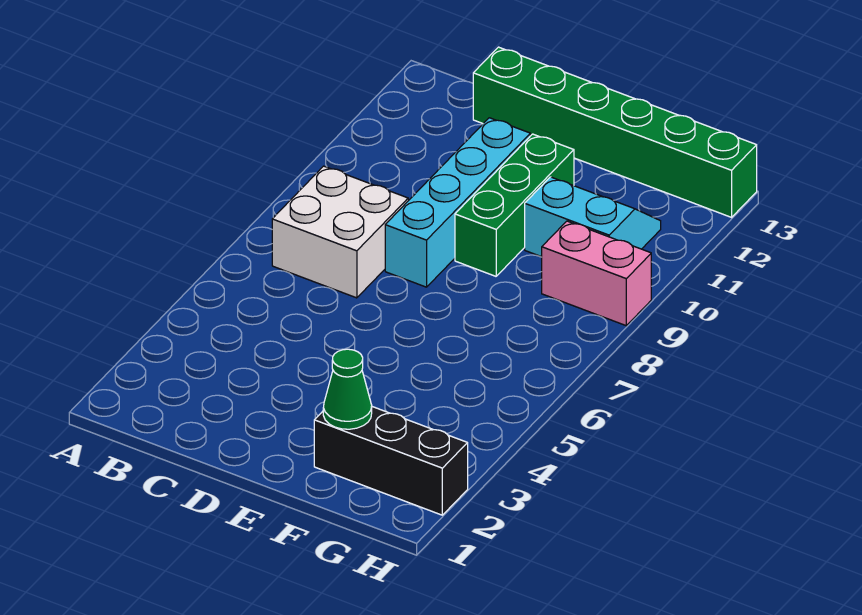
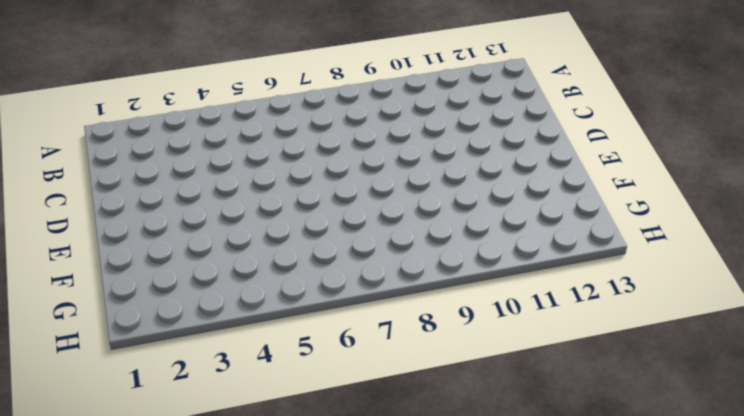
none -> white brick B7:C8 level 1
none -> green brick C13:H13 level 1

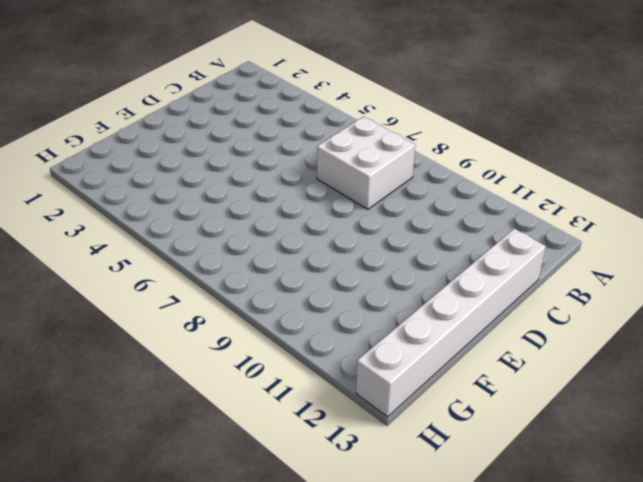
white brick C13:H13 level 1 -> green brick C13:H13 level 1
none -> cyan brick D8:D11 level 1
none -> green brick E9:E11 level 1

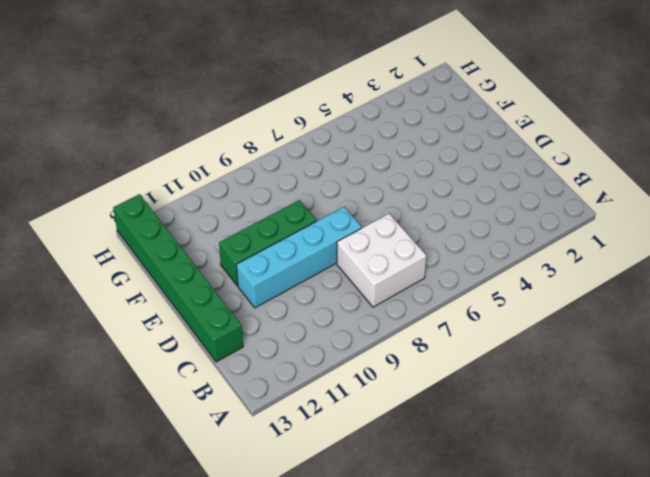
none -> black brick F2:H2 level 1
none -> cyan slope F10:G11 level 1 top 10

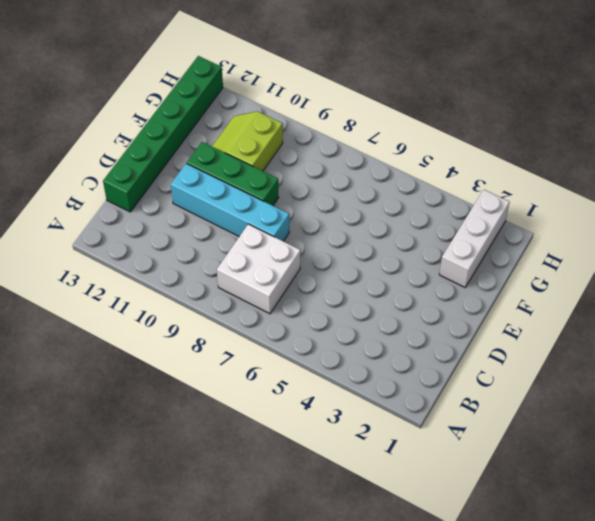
white brick F2:H2 level 1 -> black brick F2:H2 level 1
lime slope F10:G11 level 1 top 10 -> cyan slope F10:G11 level 1 top 10
none -> pink brick G9:H9 level 1
none -> green cone F2 level 2

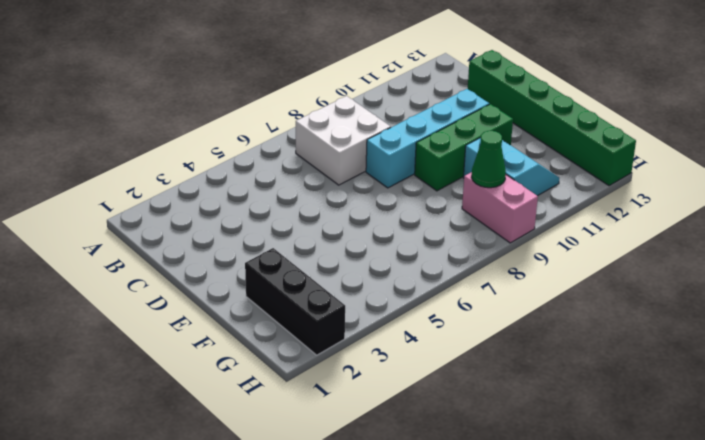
green cone G9 level 2 -> green cone F2 level 2

